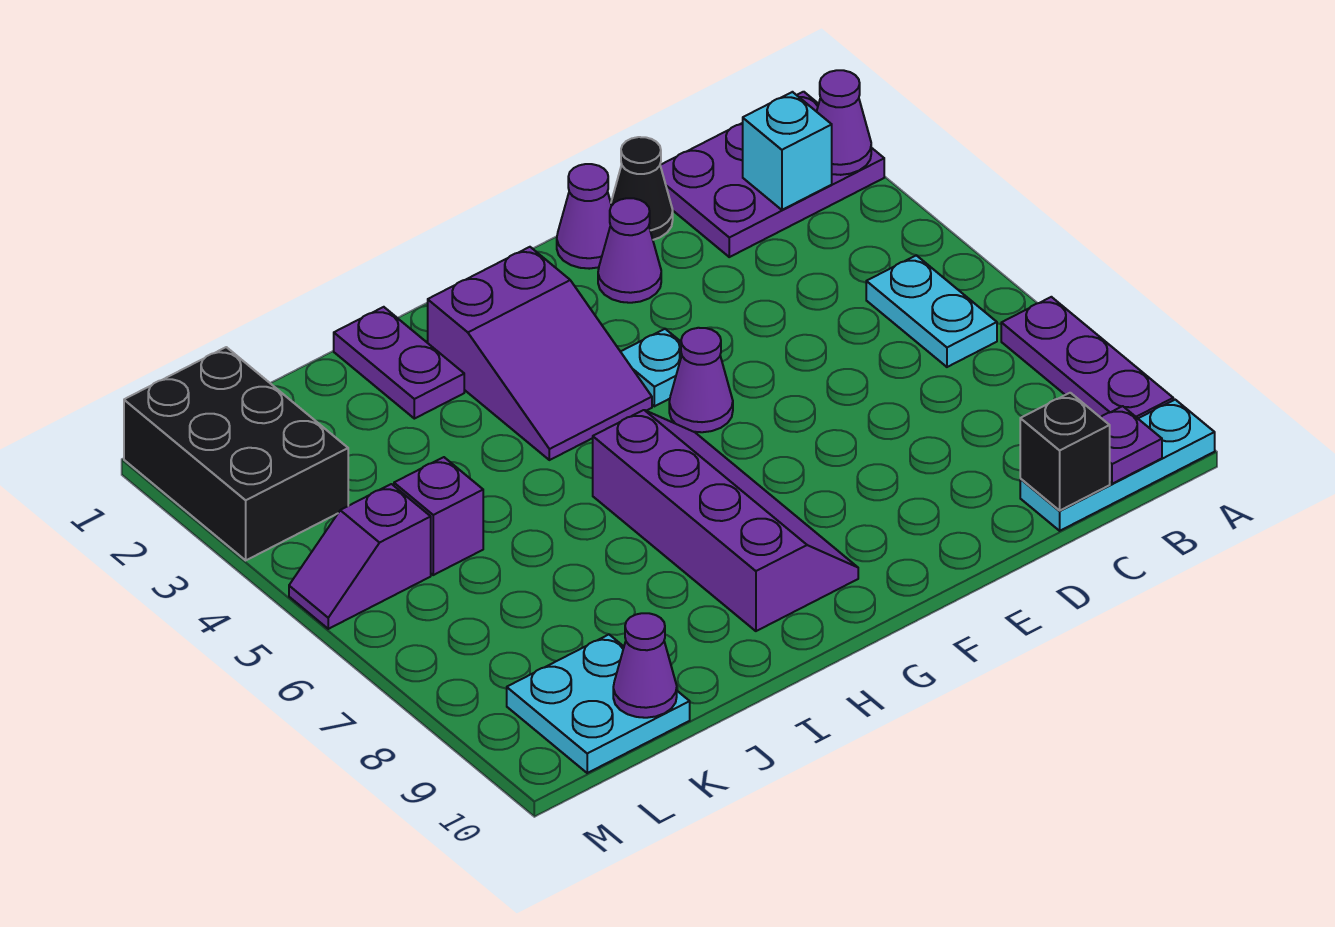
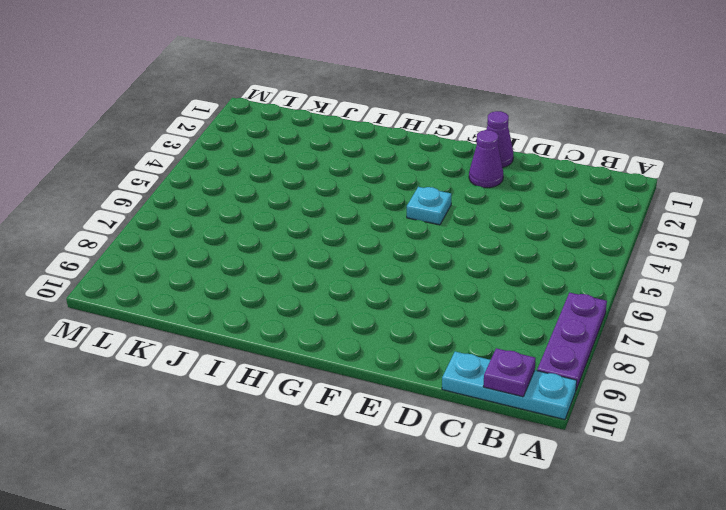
none -> purple plate A1:C2 level 1
none -> cyan plate B5:B6 level 1
none -> black cone D1 level 1

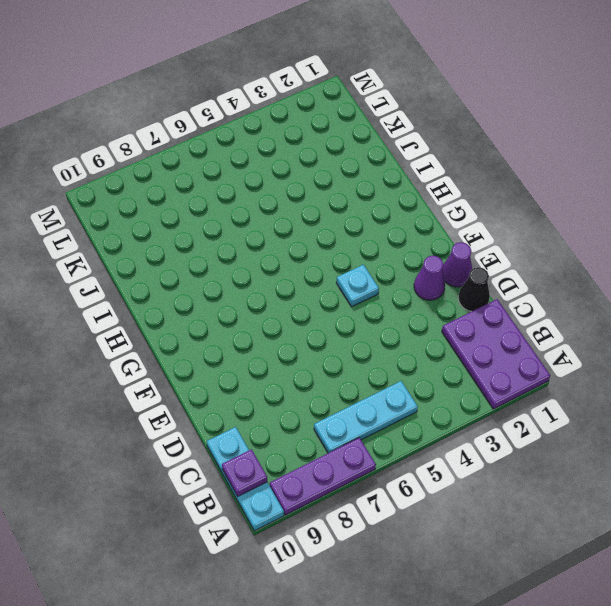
cyan plate B5:B7 level 1 -> cyan plate B5:B6 level 1
none -> purple cone F5 level 1
none -> purple slope G2:H4 level 1 top 2
none -> purple slope G6:H9 level 1 top H

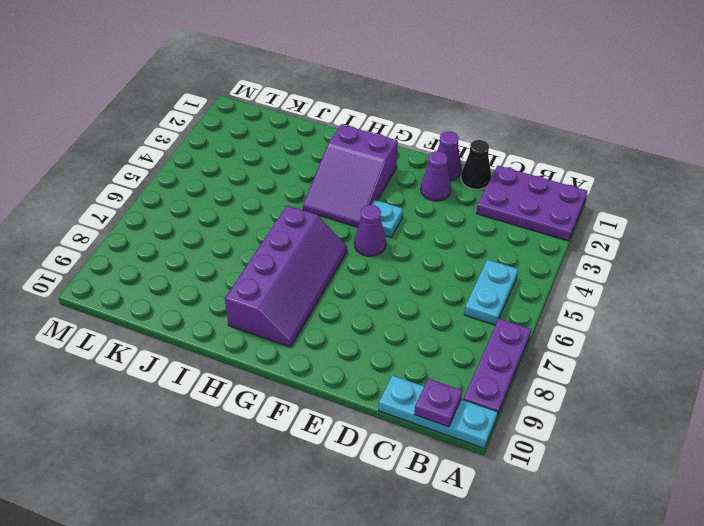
none -> purple plate I1:I2 level 1
none -> purple brick K5 level 1
none -> cyan plate K9:L10 level 1

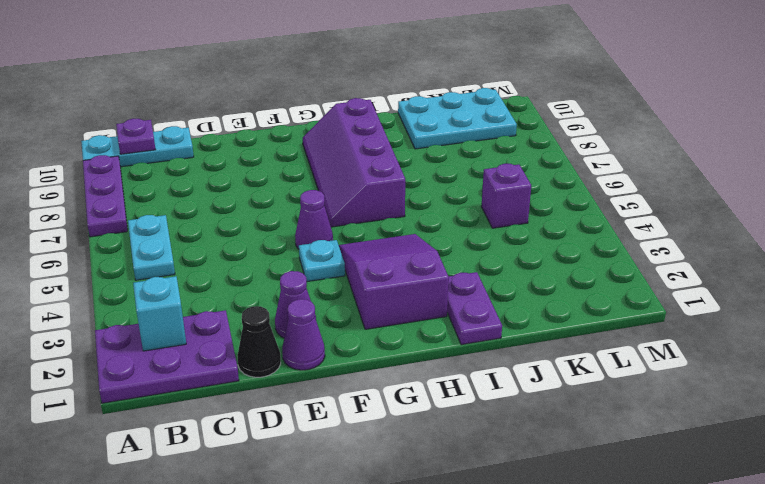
cyan plate J9:L10 level 1 -> cyan plate K9:L10 level 1
none -> black brick L1:M3 level 1
none -> purple slope L5:M5 level 1 top L
none -> purple cone A2 level 2

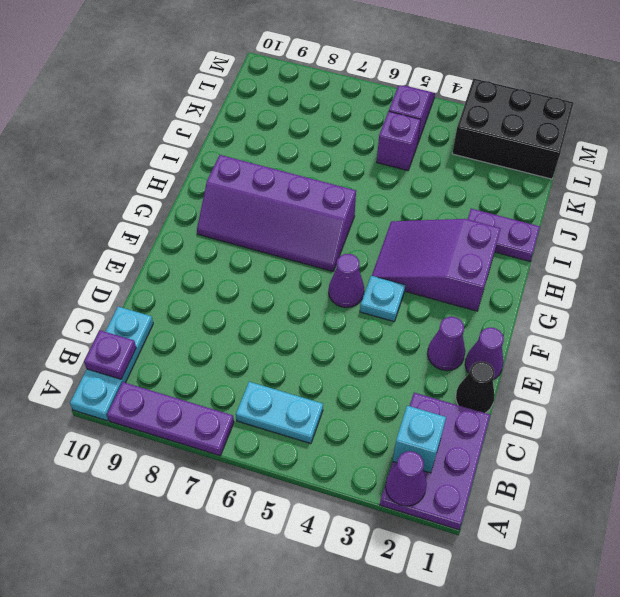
none -> cyan plate K9:L10 level 1
none -> black brick C10 level 2
none -> purple cone K10 level 2

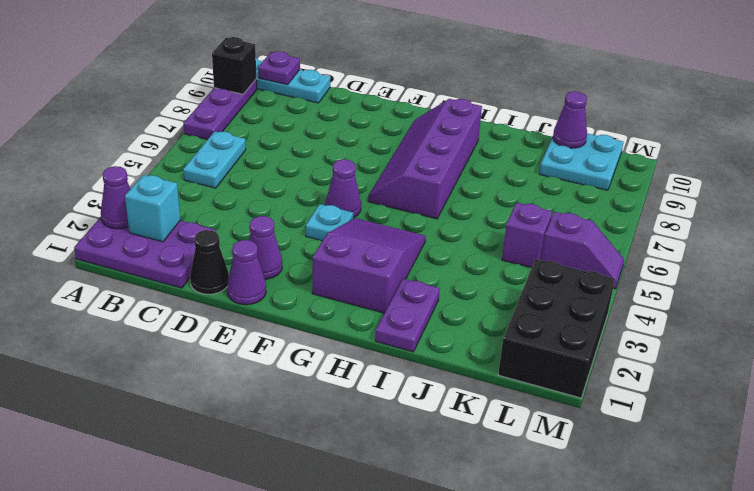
black brick A9 level 2 -> black brick C10 level 2

